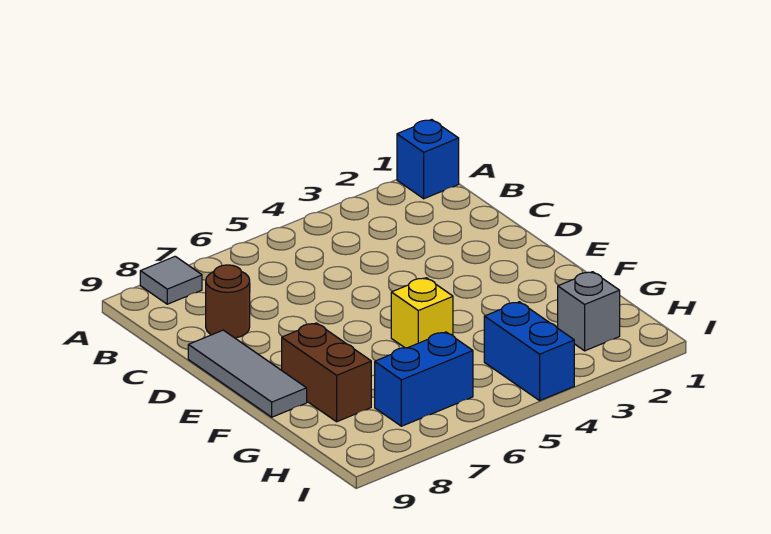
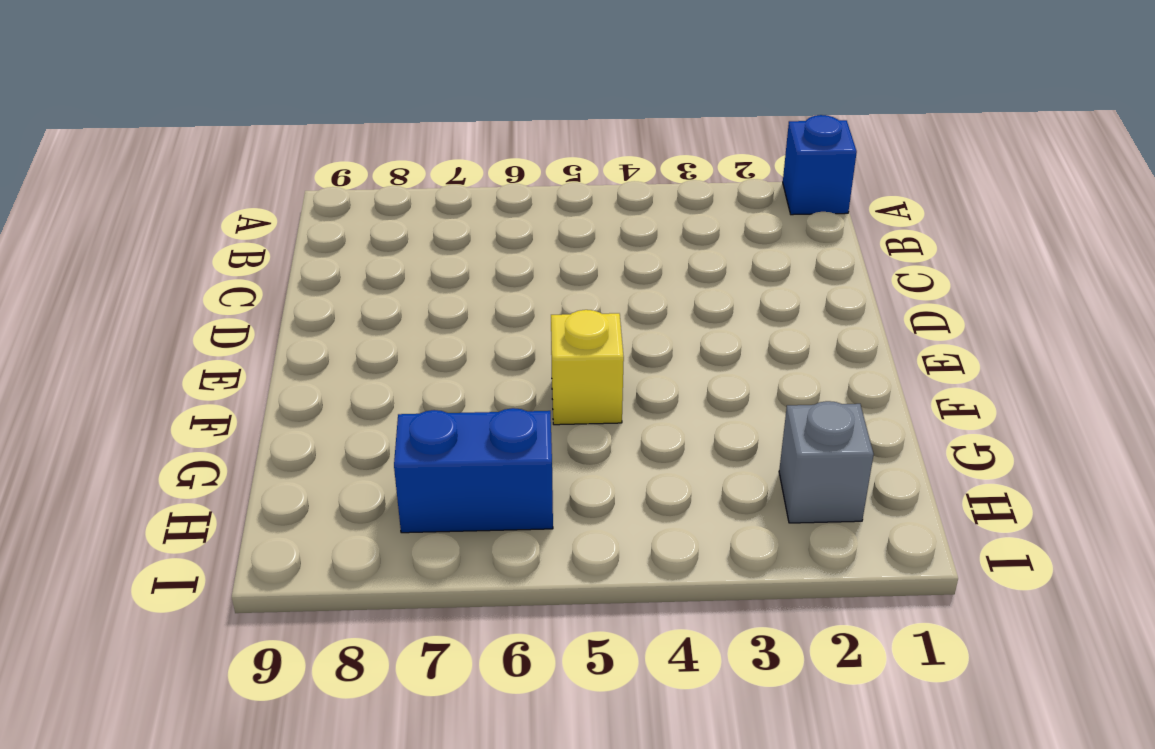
none -> grey tile A8 level 1
none -> brown round brick C8 level 1

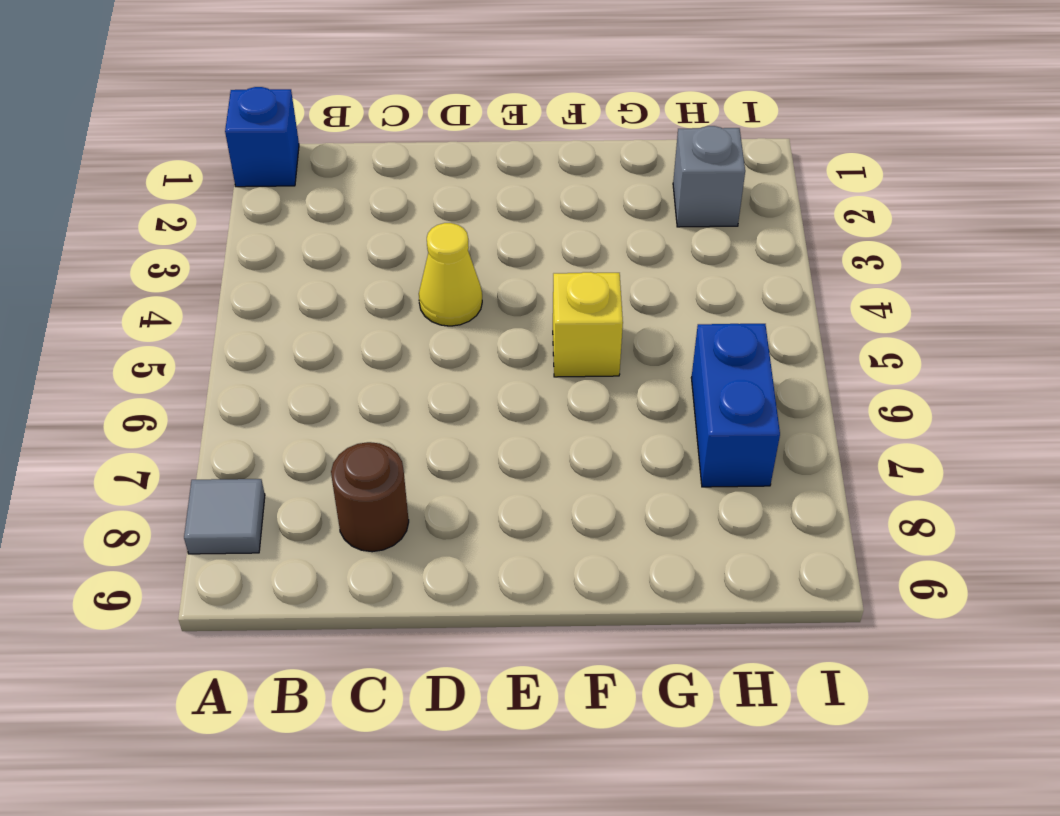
yellow cone D4 level 1 -> none
none -> grey tile D9:F9 level 1
none -> brown brick F8:G8 level 1

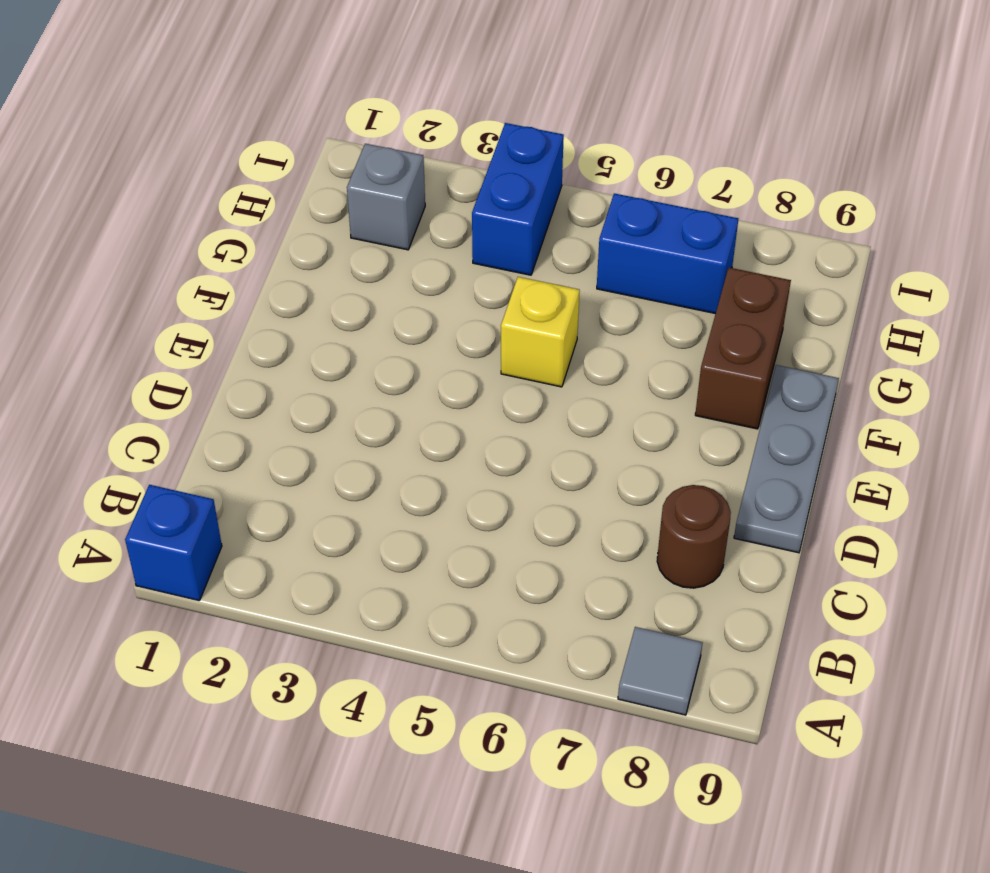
grey plate D9:F9 level 1 -> grey tile D9:F9 level 1

